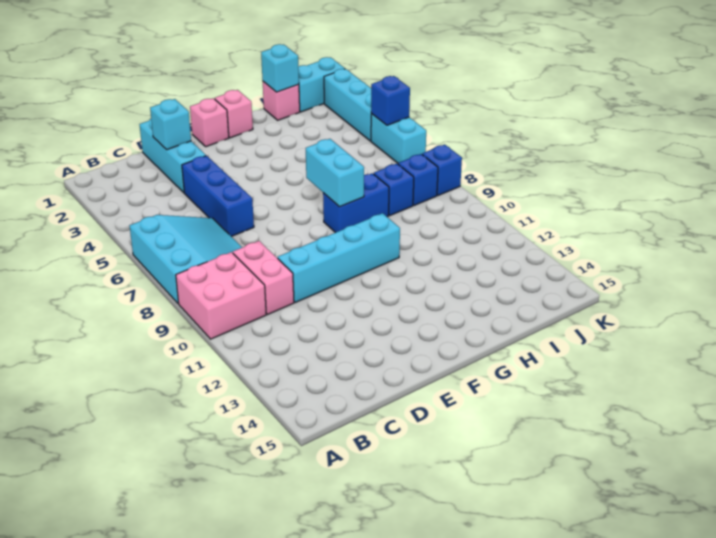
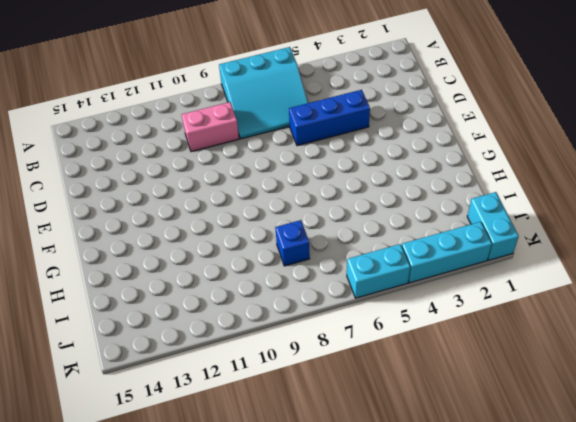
none -> pink brick A9:B10 level 1
none -> cyan brick D1:D3 level 1
none -> cyan brick D10:G10 level 1

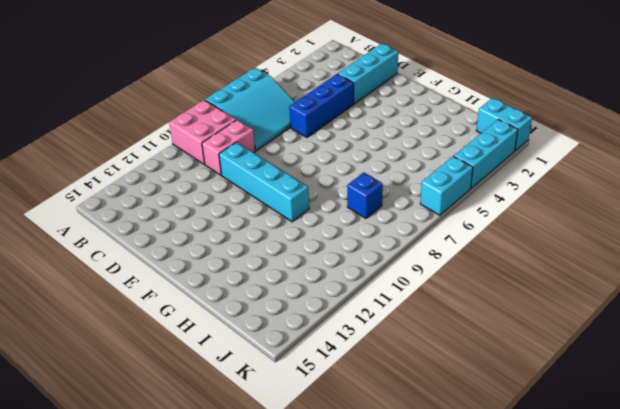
none -> pink brick F1 level 1
none -> pink brick G1 level 1
none -> blue brick G8:H8 level 1

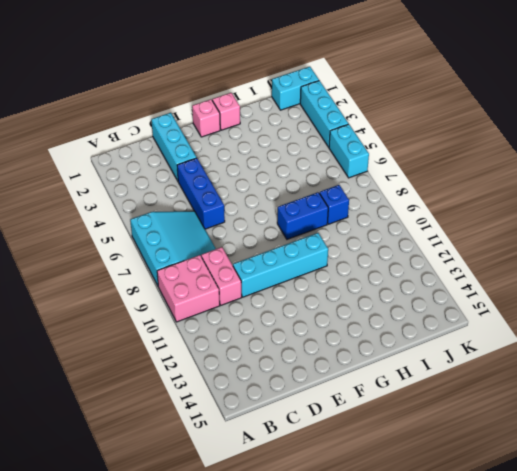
none -> pink brick I1 level 1
none -> blue brick J8 level 1
none -> blue brick K8 level 1

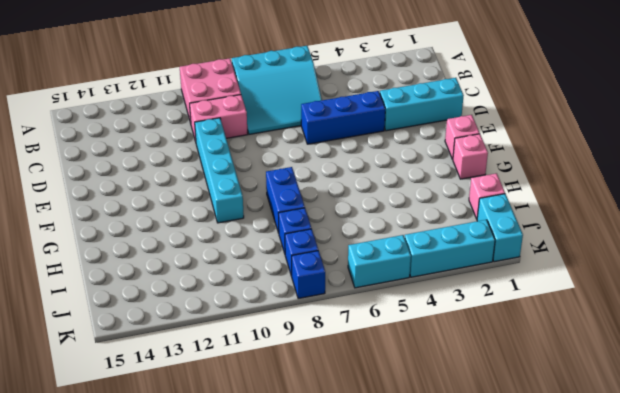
none -> cyan brick D2 level 2
none -> cyan brick G7:G8 level 2
none -> cyan brick I1 level 2

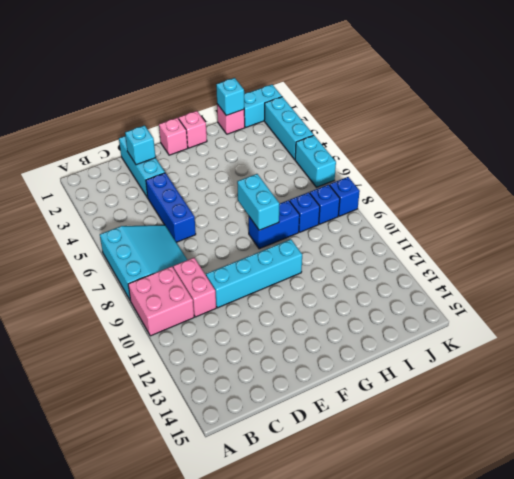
none -> blue brick K5 level 2

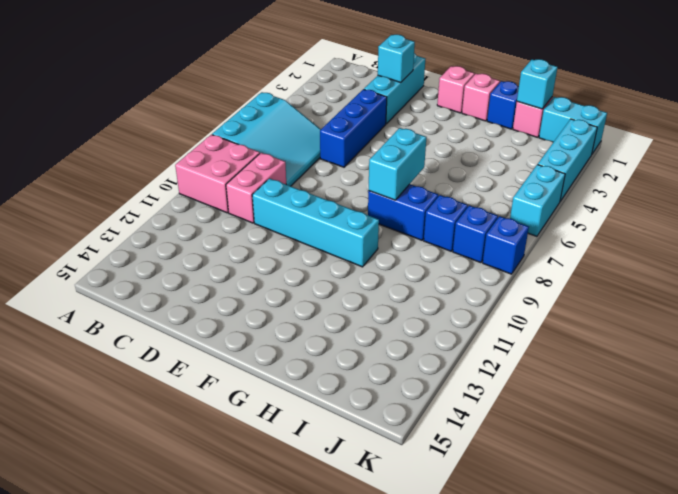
blue brick H1 level 1 -> blue brick K5 level 2

